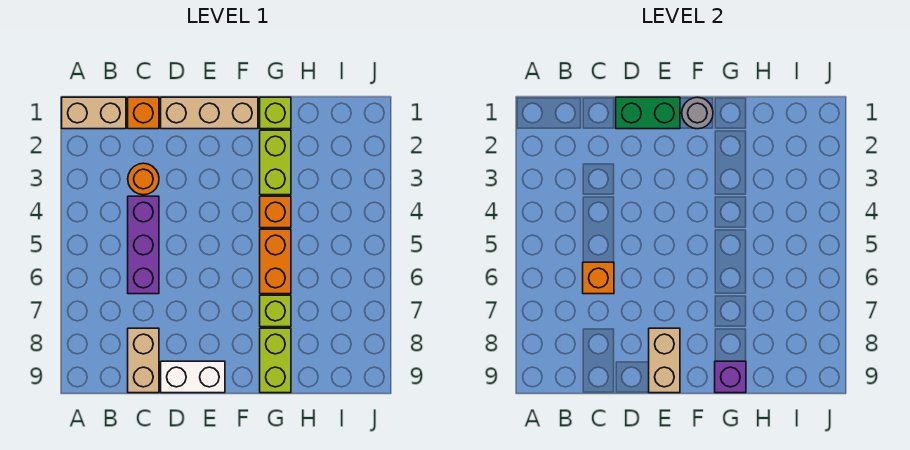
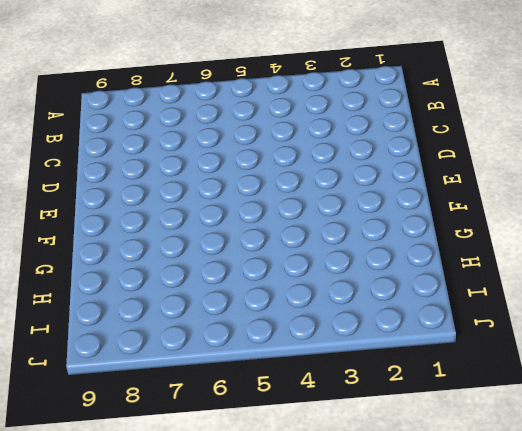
none -> tan brick A1:B1 level 1
none -> orange brick C1 level 1
none -> orange round brick C3 level 1

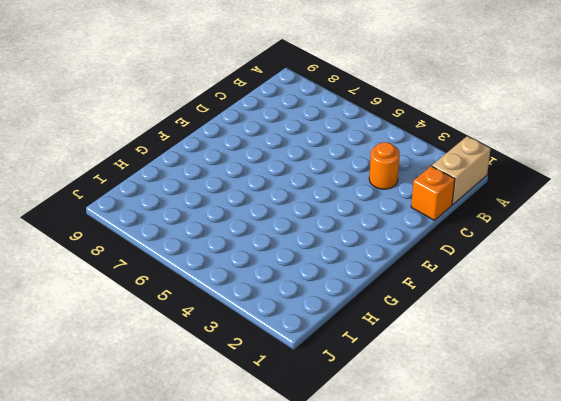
none -> purple brick C4:C6 level 1
none -> tan brick C8:C9 level 1
none -> tan brick D1:F1 level 1

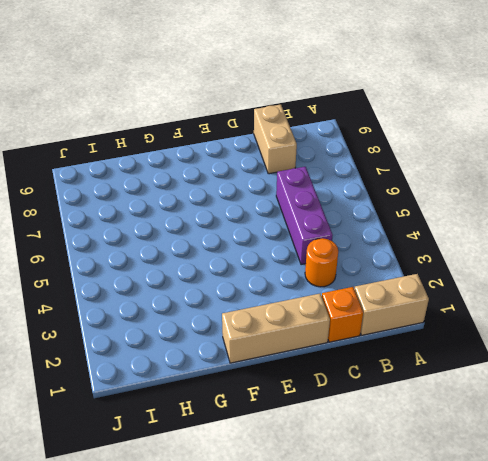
none -> white brick D9:E9 level 1
none -> lime brick G1 level 1
none -> lime brick G2:G3 level 1

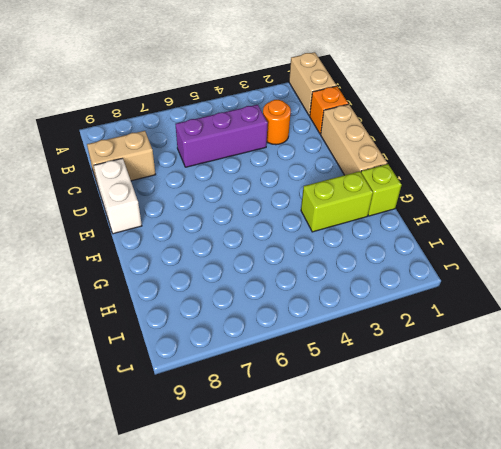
none -> orange brick G4 level 1
none -> orange brick G5:G6 level 1
none -> lime brick G7 level 1

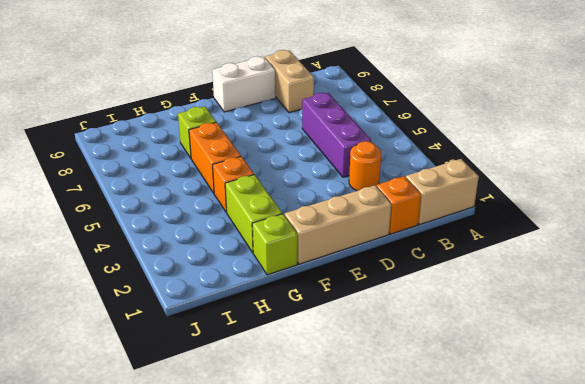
none -> lime brick G8:G9 level 1
none -> orange brick C6 level 2
none -> green brick D1:E1 level 2

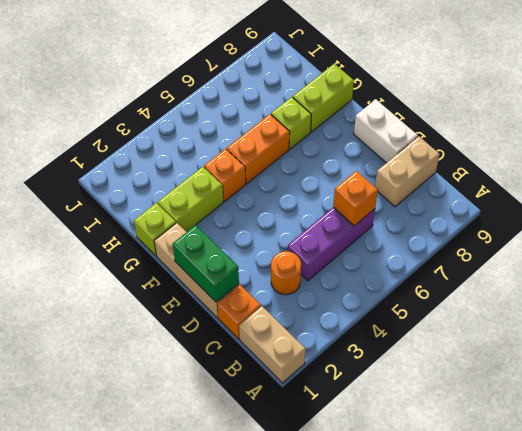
none -> tan brick E8:E9 level 2
none -> grey round brick F1 level 2
none -> purple brick G9 level 2

